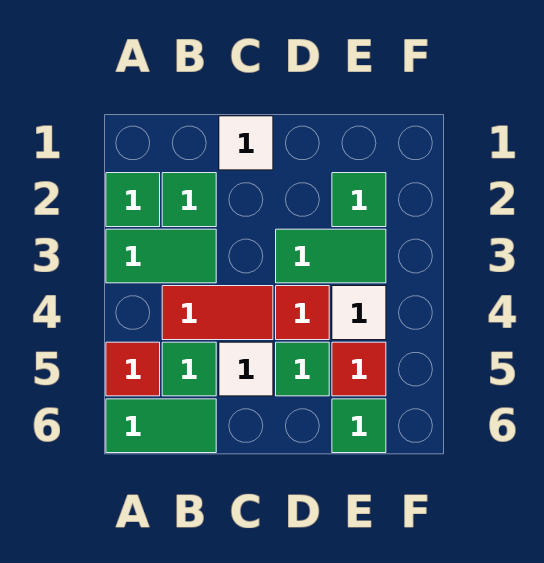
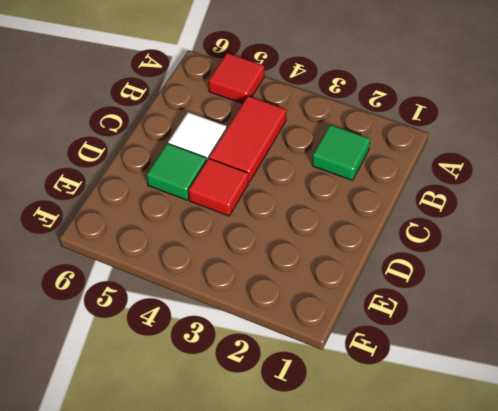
none -> green tile A2 level 1
none -> green tile A3:B3 level 1
none -> green tile A6:B6 level 1

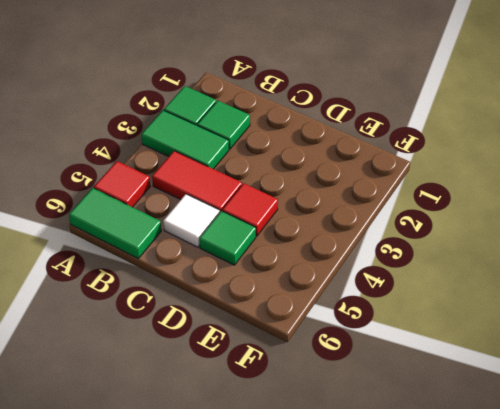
none -> green tile B5 level 1
none -> white tile C1 level 1
none -> green tile D3:E3 level 1

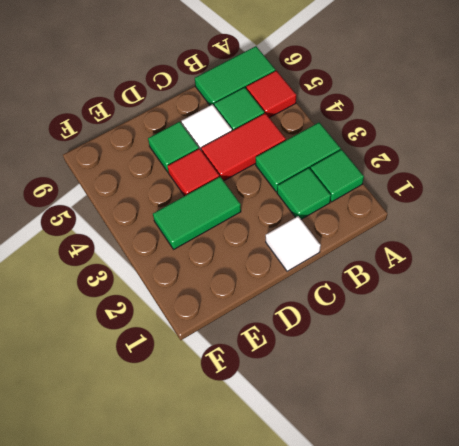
none -> green tile E2 level 1
none -> white tile E4 level 1
none -> red tile E5 level 1

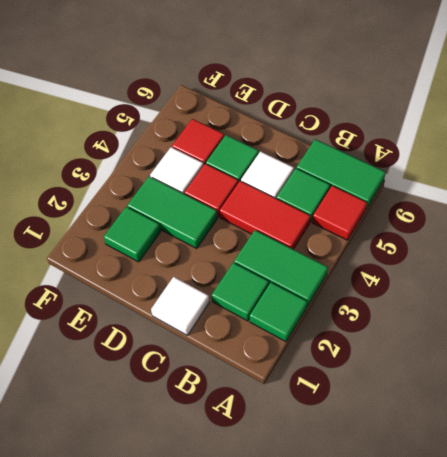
none -> green tile E6 level 1

